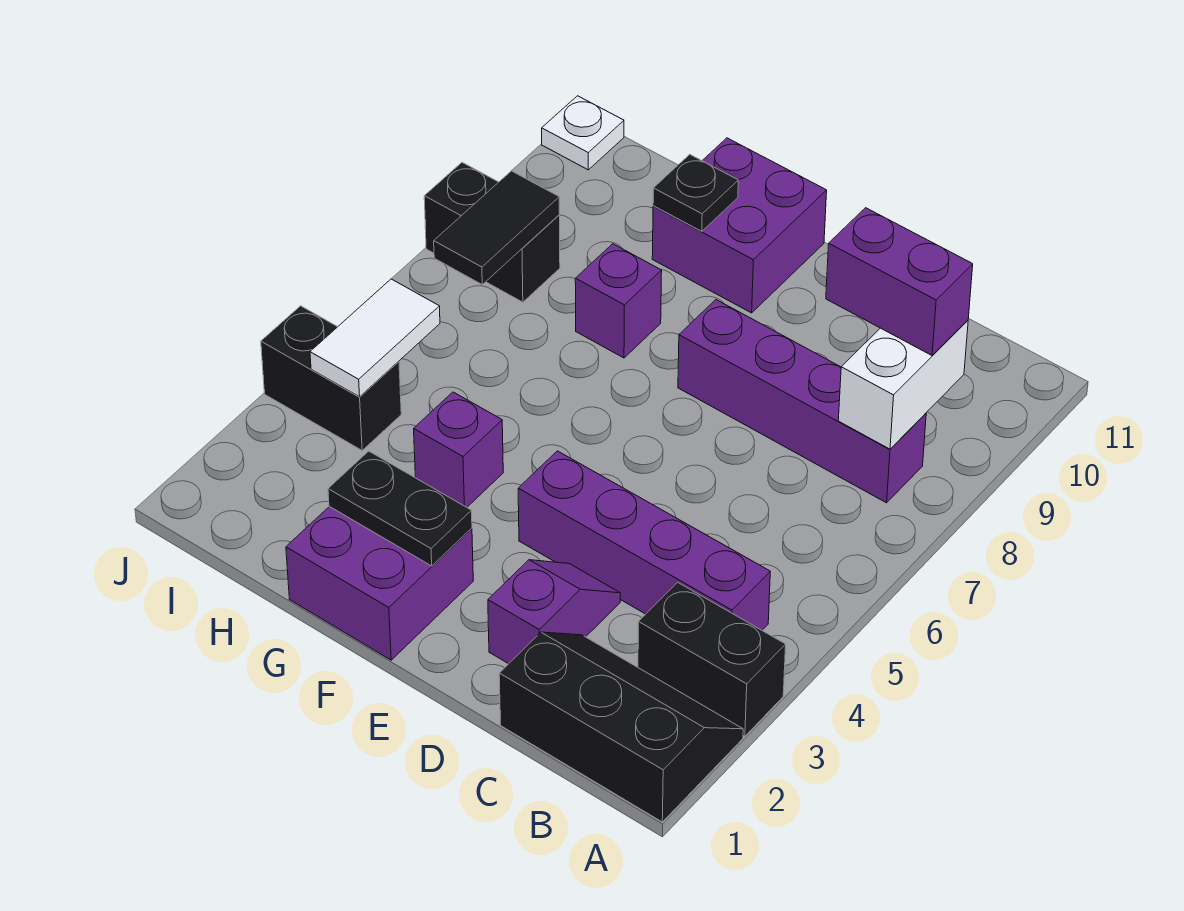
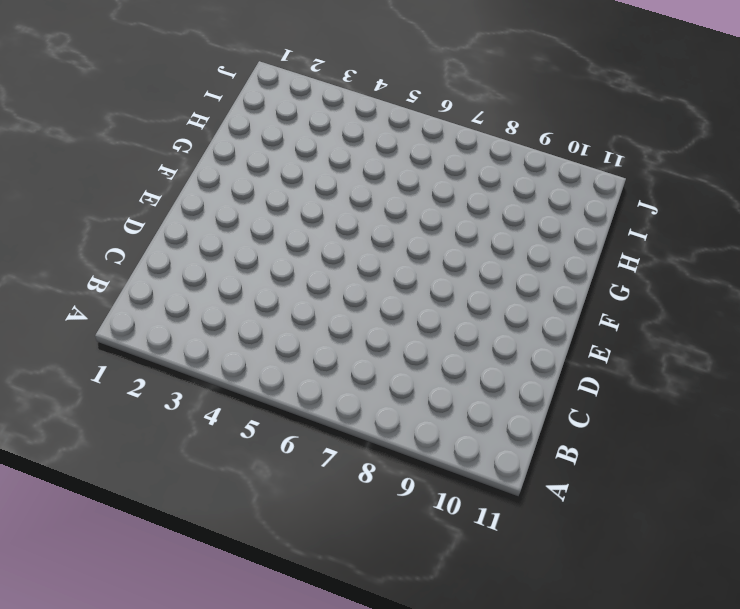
none -> black slope A1:C2 level 1 top 1
none -> black brick A3:B3 level 1
none -> purple brick B4:E4 level 1

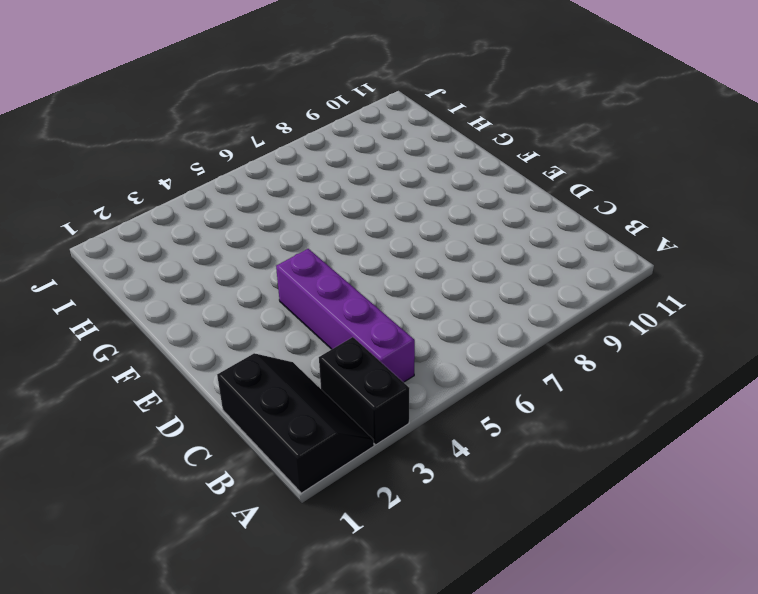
none -> purple brick B8:E8 level 1
none -> purple slope D2:D3 level 1 top 2
none -> purple brick F1:G2 level 1

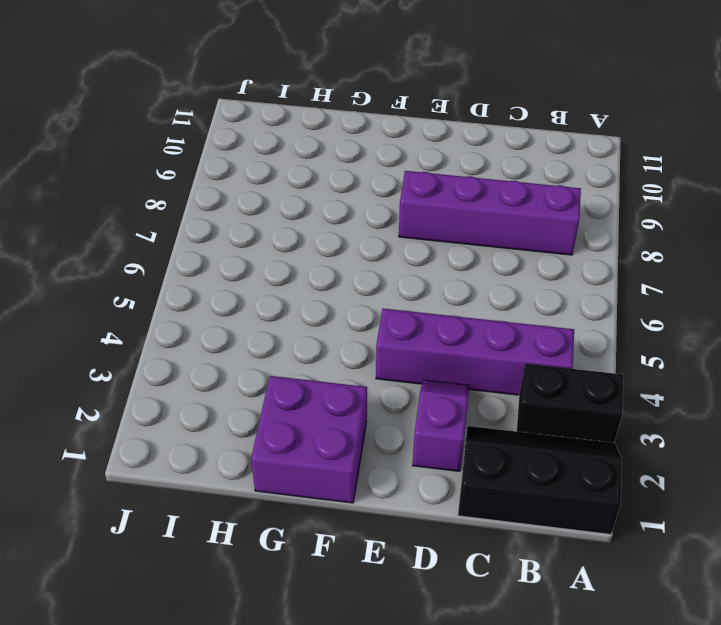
none -> purple brick F10:G11 level 1
none -> purple brick G4 level 1
none -> purple brick G8 level 1

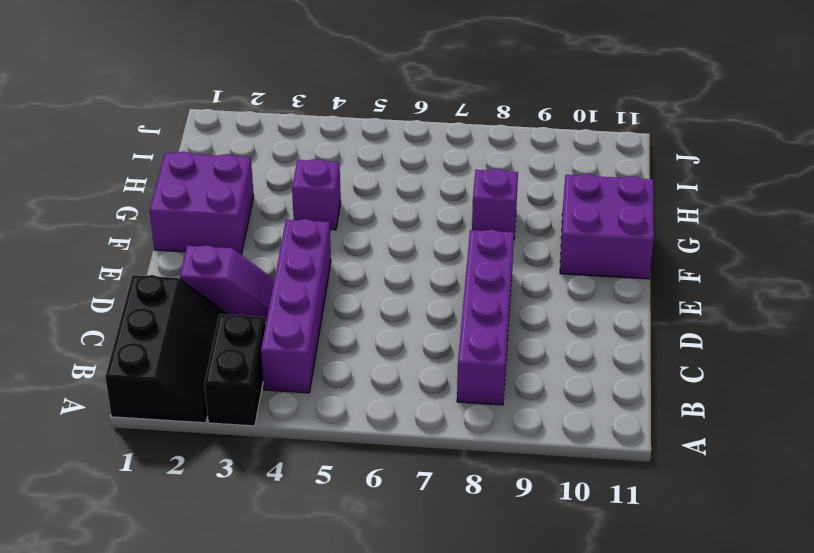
none -> black brick I4:J4 level 1
none -> black brick I8:J8 level 1
none -> white plate J11 level 1

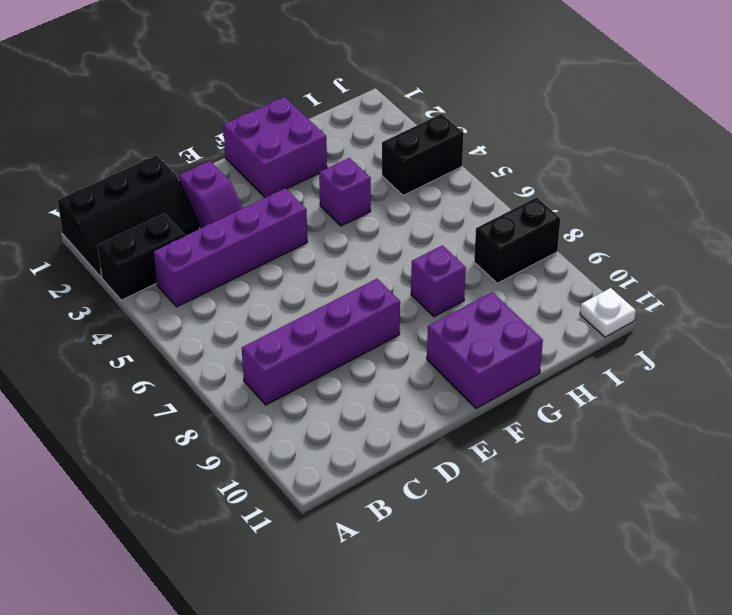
none -> white brick B8:B9 level 2
none -> black plate F2:G2 level 2
none -> black plate G10 level 2

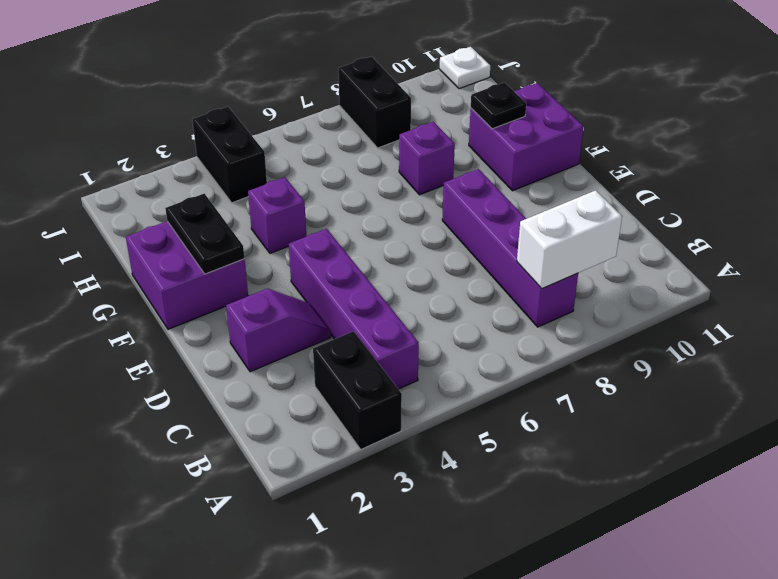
none -> black slope A1:C2 level 1 top 1
none -> white tile I4:I5 level 2
none -> black tile I7:I8 level 2

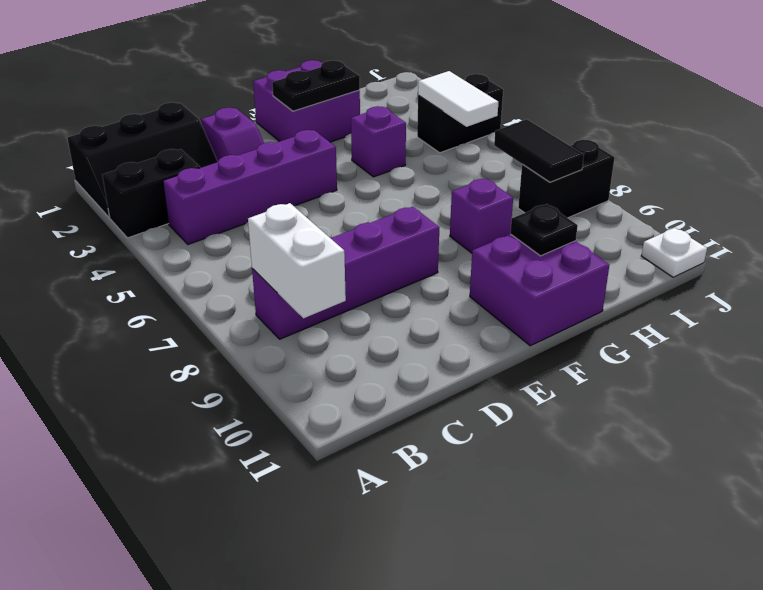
none -> purple brick B9:C9 level 3

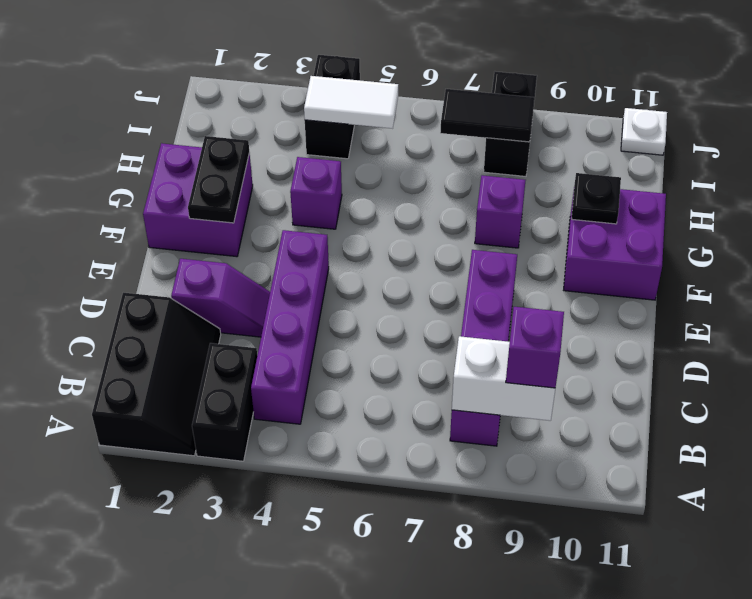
purple brick B9 level 3 -> purple brick B9:C9 level 3

